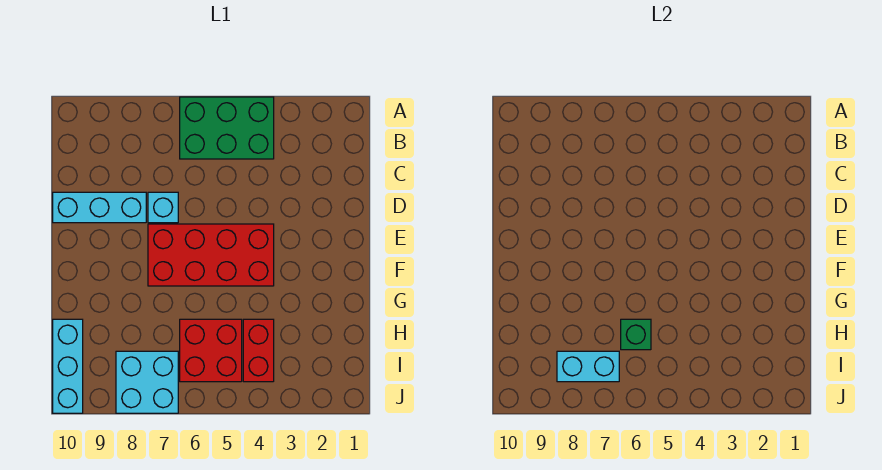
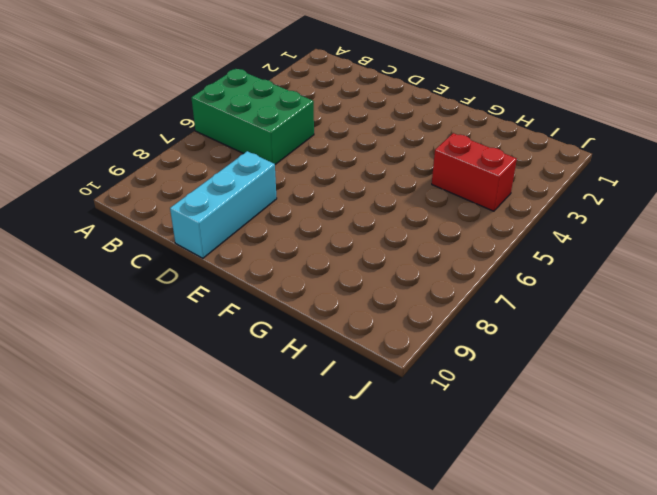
green brick A5:C6 level 1 -> green brick A4:B6 level 1
none -> cyan brick D7 level 1
none -> red brick E4:F7 level 1

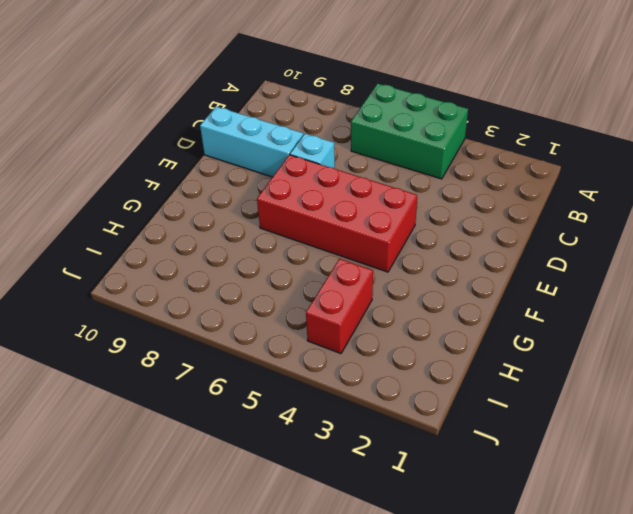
none -> red brick H5:I6 level 1
none -> cyan brick H10:J10 level 1

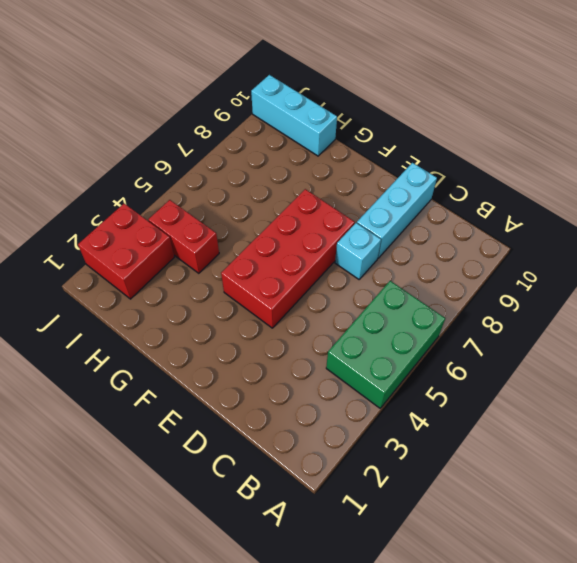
red brick I2:J3 level 1 -> red brick H5:I6 level 1
none -> cyan brick I7:J8 level 1
none -> green brick H6 level 2

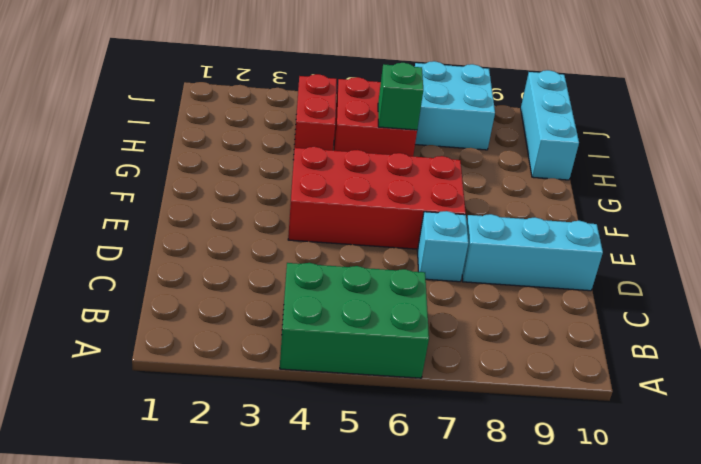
none -> cyan brick I7:I8 level 2

